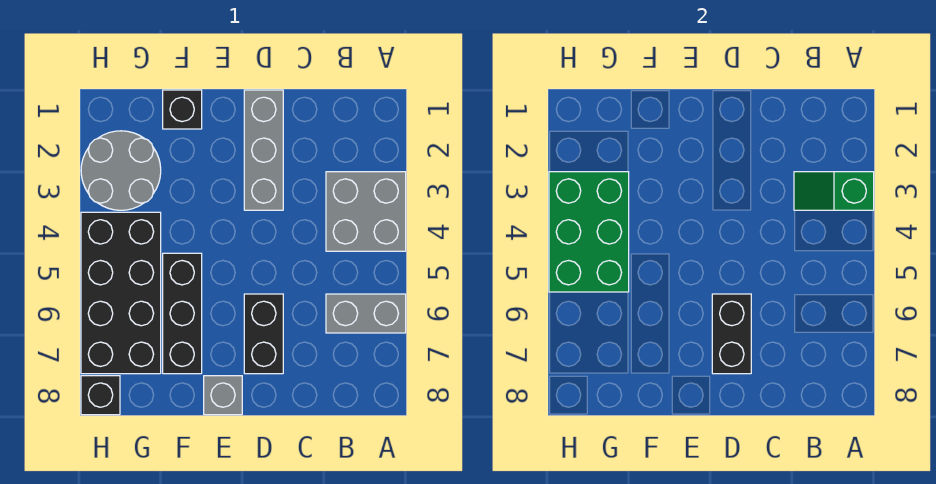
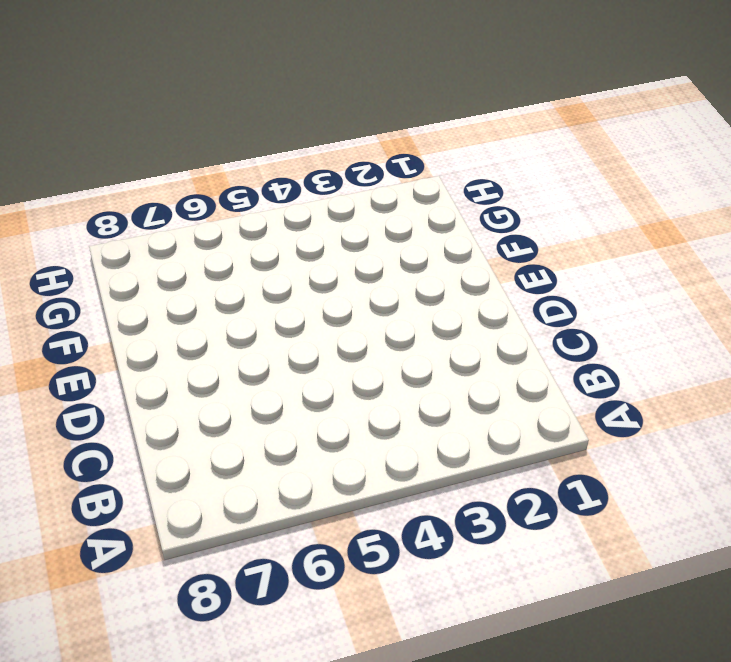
none -> grey brick A3:B4 level 1
none -> grey brick A6:B6 level 1
none -> grey brick D1:D3 level 1

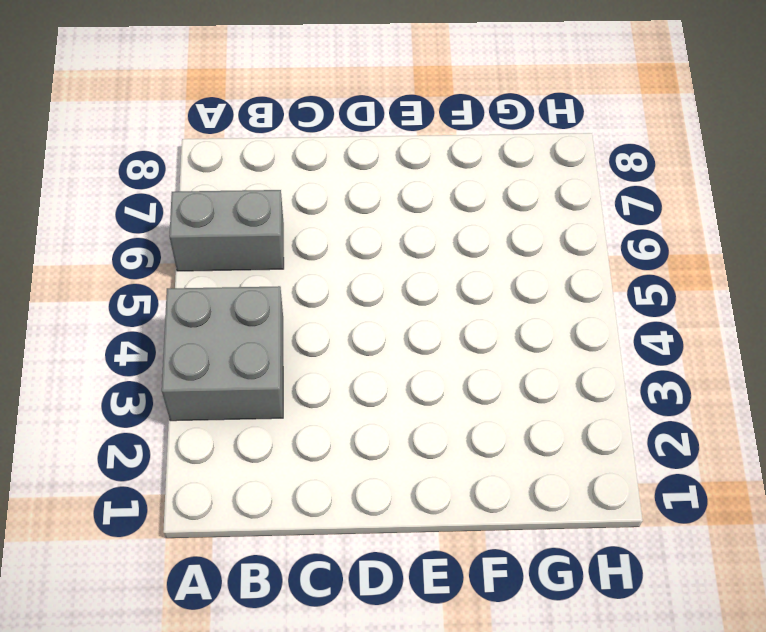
none -> grey brick D1:D3 level 1
none -> black brick D6:D7 level 1
none -> grey brick E8 level 1

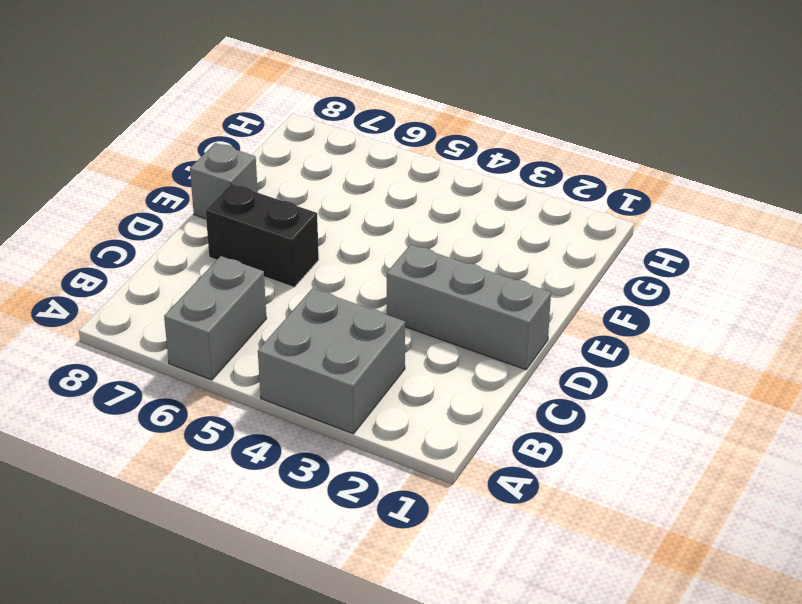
none -> black brick F1 level 1
none -> black brick F5:F7 level 1
none -> grey round brick G2:H3 level 1

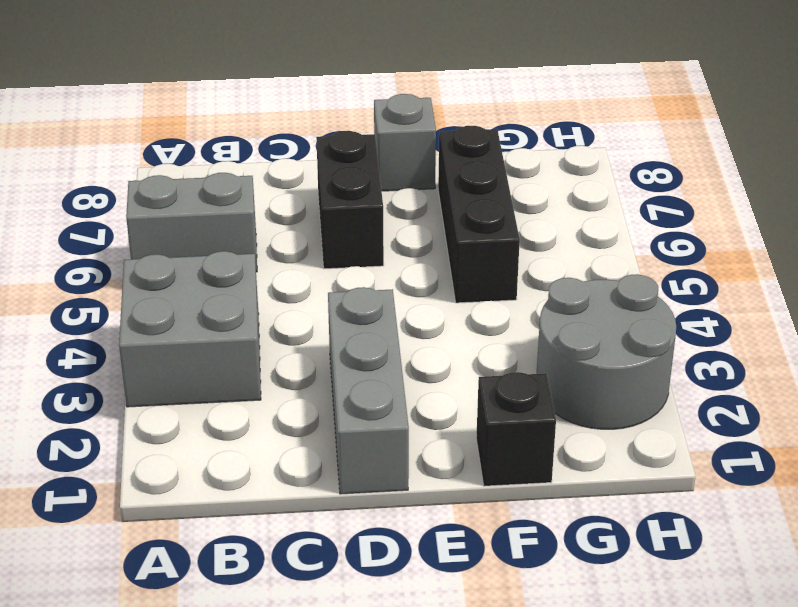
none -> black brick G4:H7 level 1
none -> black brick H8 level 1
none -> green slope A3:B3 level 2 top A

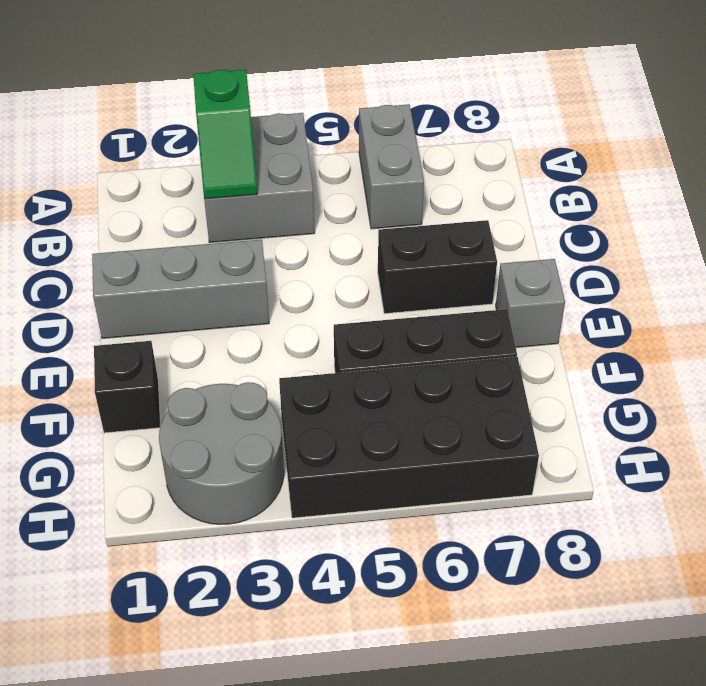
none -> black brick H8 level 1
none -> black brick D6:D7 level 2
none -> green brick G3:H5 level 2

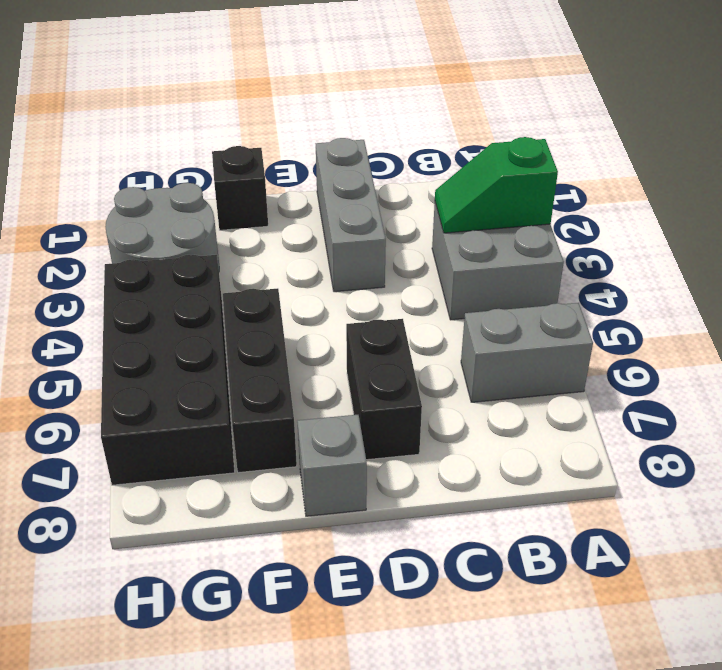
none -> black brick H8 level 1
none -> black brick D6:D7 level 2
none -> green brick G3:H5 level 2

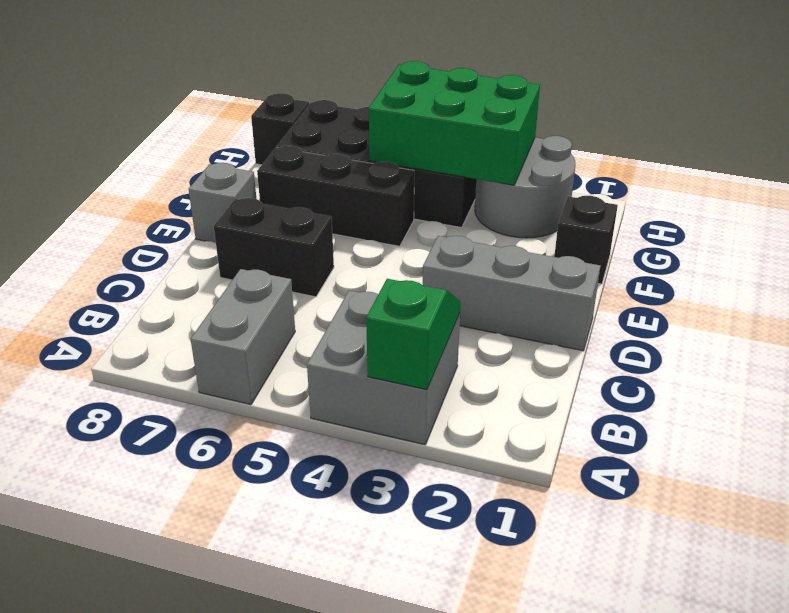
none -> black brick D6:D7 level 2

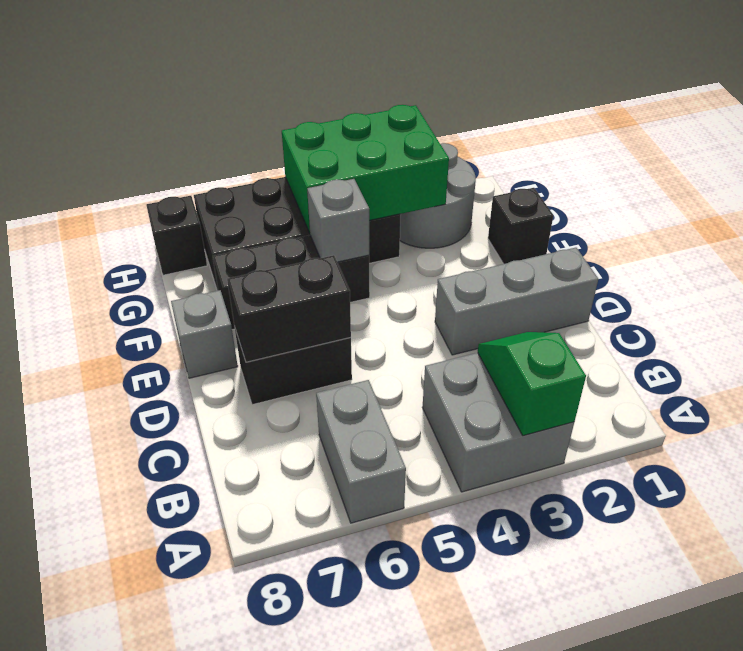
grey brick F5 level 2 -> none

